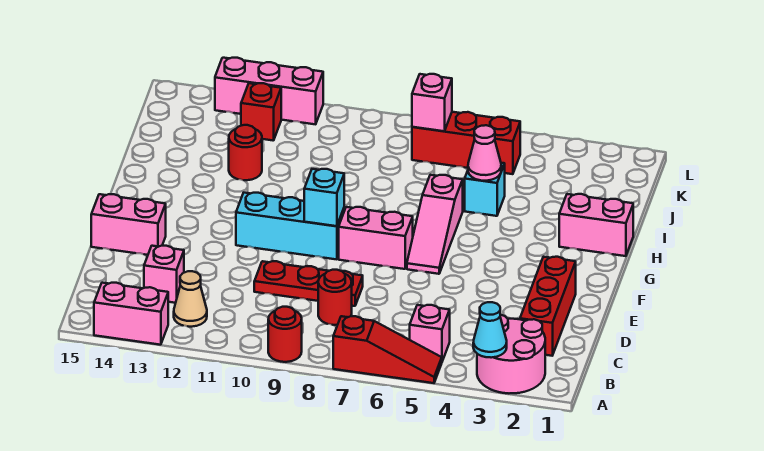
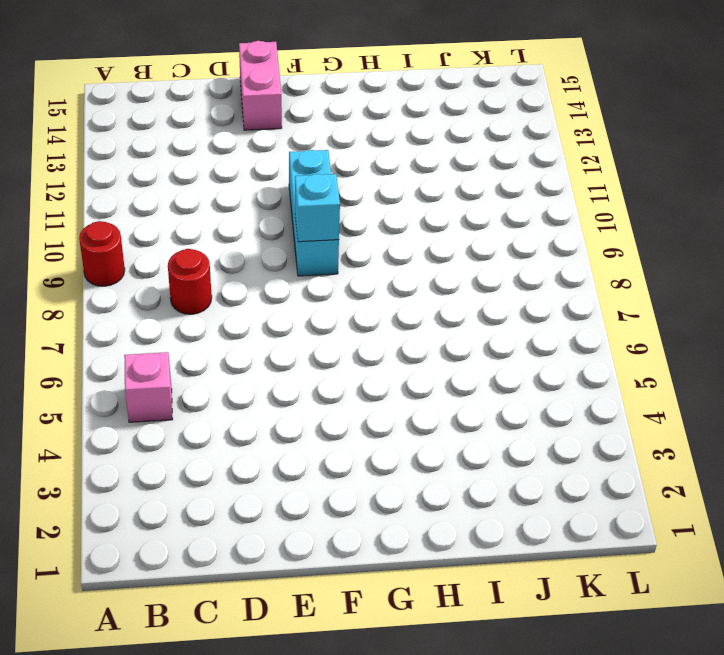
none -> pink round brick A2:B3 level 1
none -> red slope A5:A7 level 1 top 7
none -> pink brick A13:A14 level 1

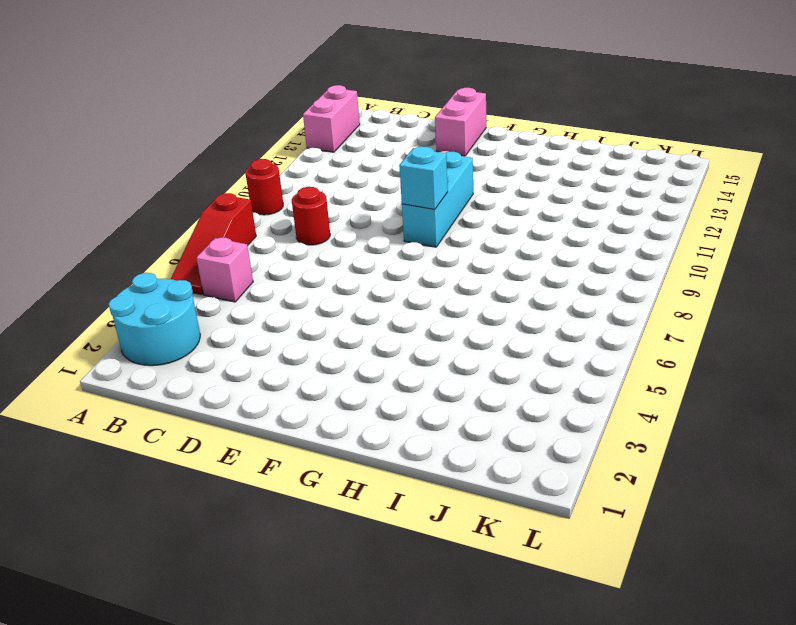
cyan round brick A2:B3 level 1 -> pink round brick A2:B3 level 1
none -> tan cone B12 level 1
none -> red brick C2:E2 level 1
none -> pink brick C13 level 1

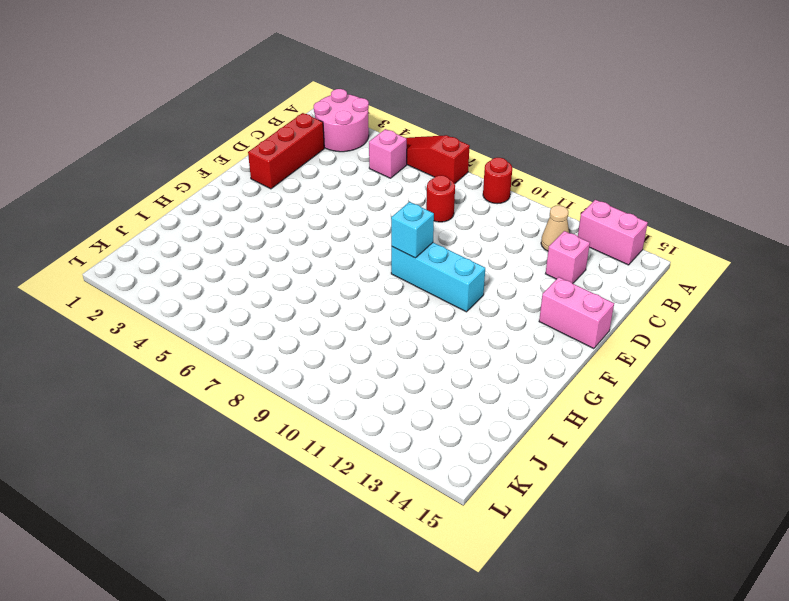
none -> red plate D8:D10 level 1
none -> pink slope F6:H6 level 1 top H
none -> pink brick F7:F8 level 1

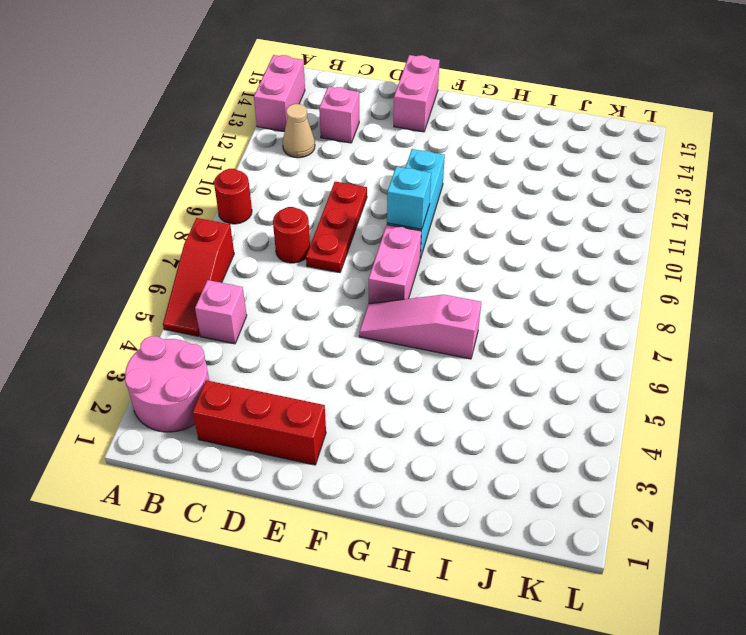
none -> pink brick H1:H2 level 1
none -> cyan brick I5 level 1
none -> red round brick I12 level 1

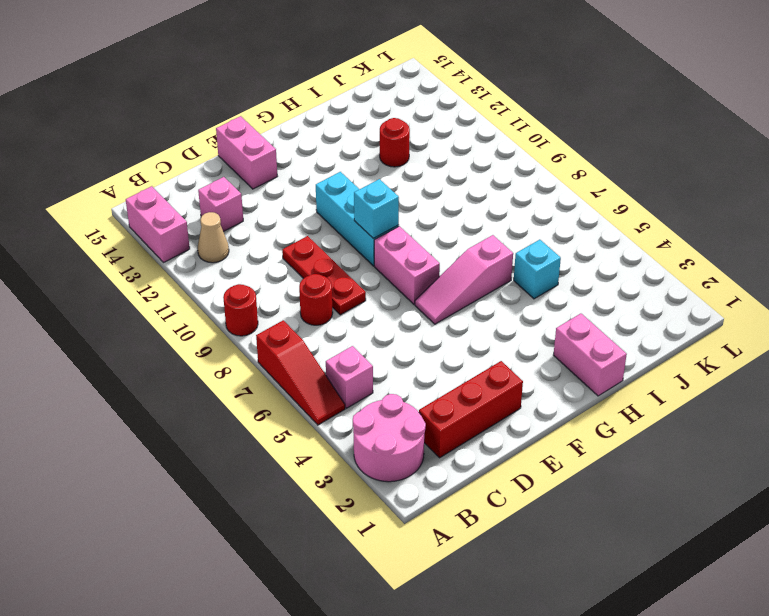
none -> red brick K5:K7 level 1
none -> red brick K12 level 1
none -> pink brick L11:L13 level 1

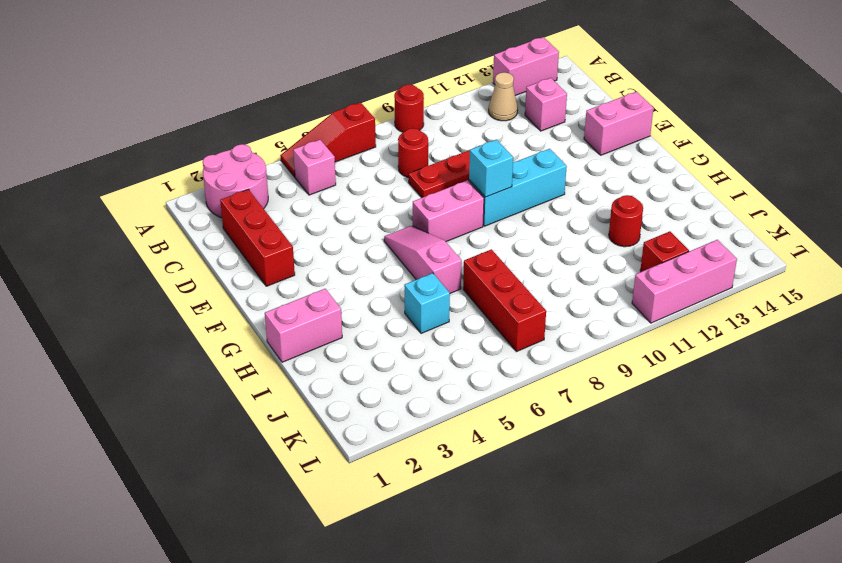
red brick I7:K7 level 1 -> red brick K5:K7 level 1
none -> cyan cone A3 level 2
none -> pink cone I5 level 2
none -> pink brick K7 level 2

